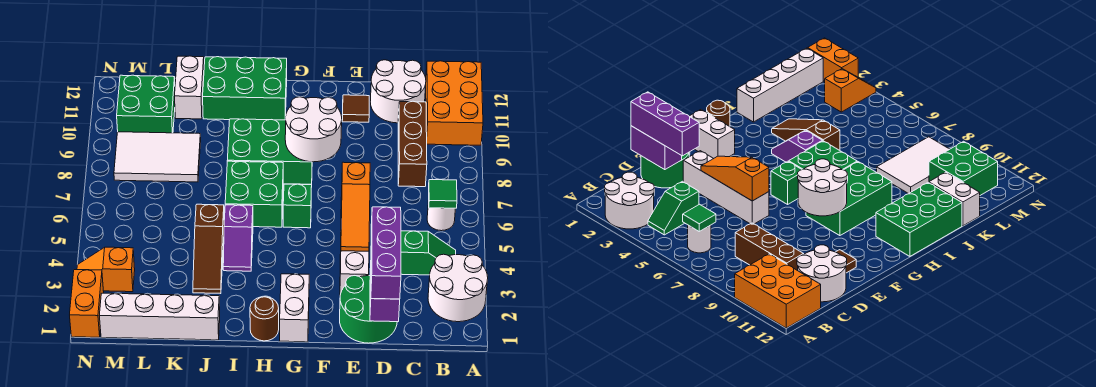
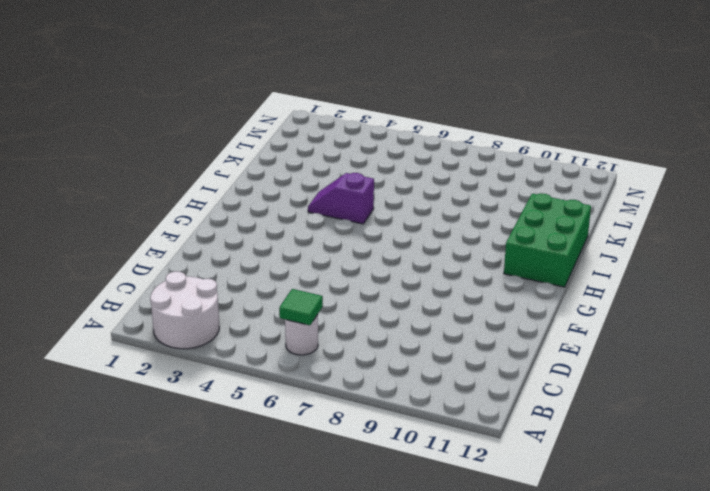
none -> orange brick A10:B12 level 1
none -> green slope B4:C4 level 1 top C
none -> brown brick C8:C10 level 1

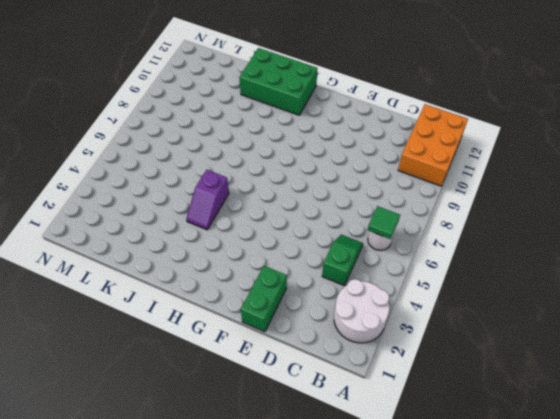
green slope C4:C5 level 1 top 4 -> green slope B4:C4 level 1 top C
green brick E1:E2 level 1 -> green round brick D1:E2 level 1
none -> brown brick C8:C10 level 1
none -> white round brick C11:D12 level 1
none -> white brick E3:E6 level 1

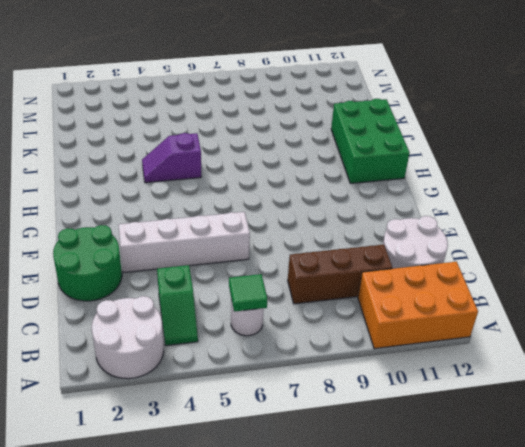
none -> brown tile E11 level 1
none -> white brick G1:G2 level 1
none -> green brick G6 level 1

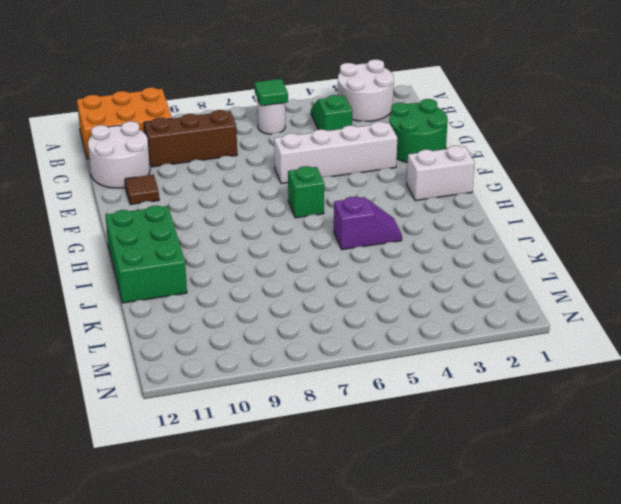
none -> green brick G8:I9 level 1
none -> brown round brick H1 level 1
none -> green brick H6:I7 level 1

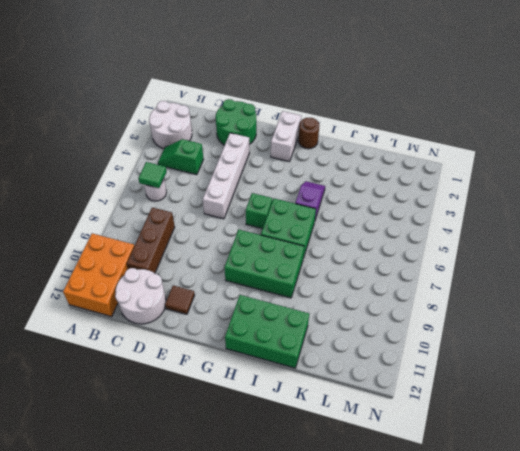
none -> white brick J1:M1 level 1
none -> brown slope J3:J5 level 1 top 5
none -> white tile K8:M9 level 1

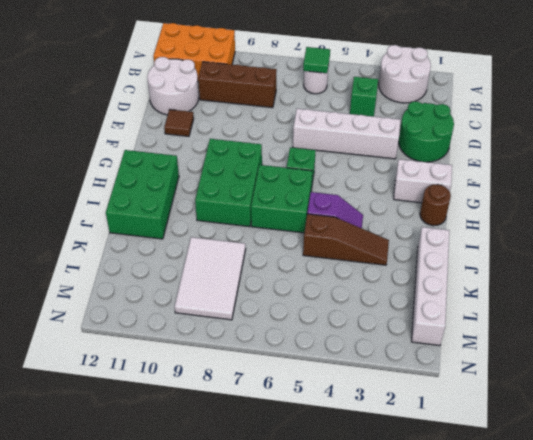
none -> white brick K11:K12 level 1
none -> green brick L10:M11 level 1
none -> orange slope M3:N3 level 1 top M

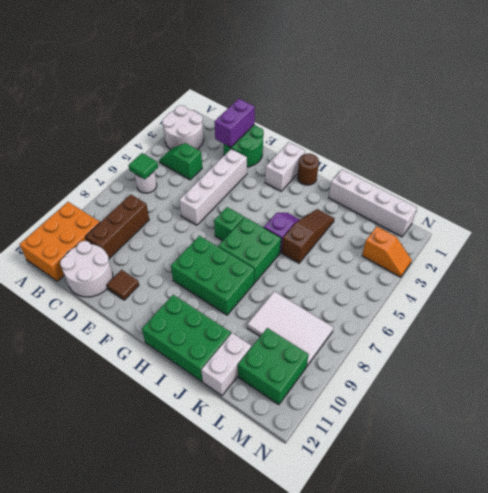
none -> orange brick N1:N2 level 1
none -> orange slope E4:E6 level 2 top 6
none -> white round brick F8:G9 level 2

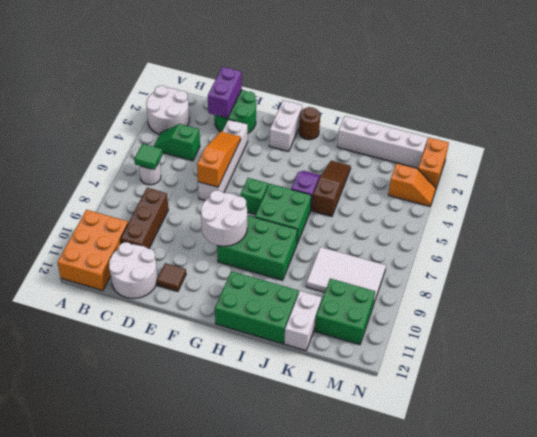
none -> purple brick D1:D3 level 3

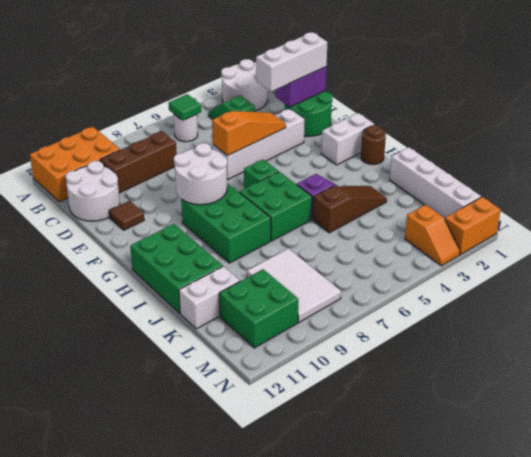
white brick D1:D3 level 3 -> purple brick D1:D3 level 3

